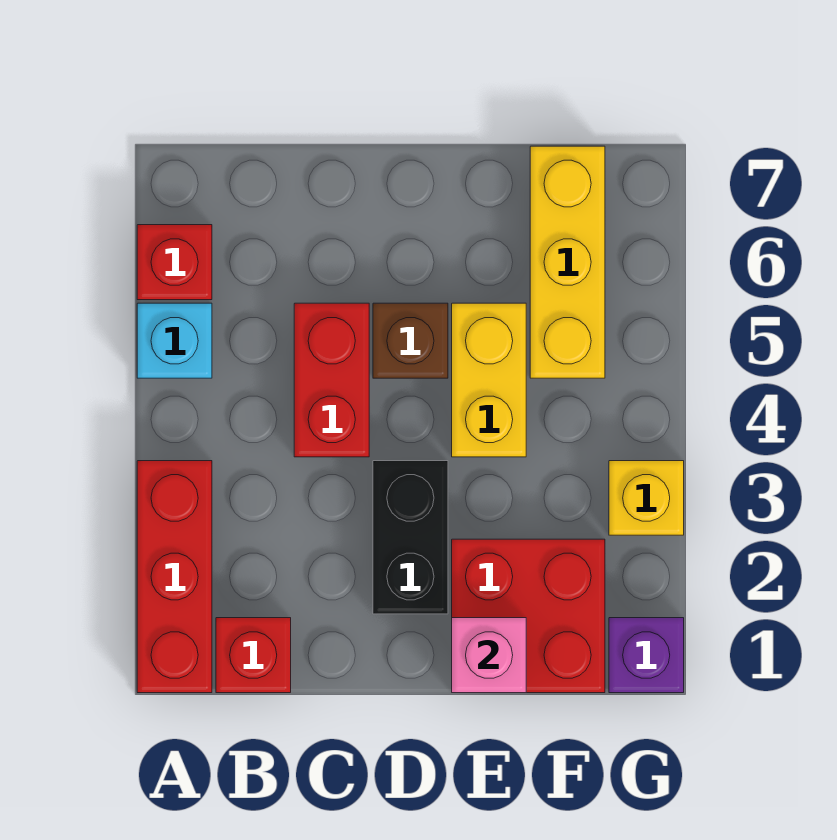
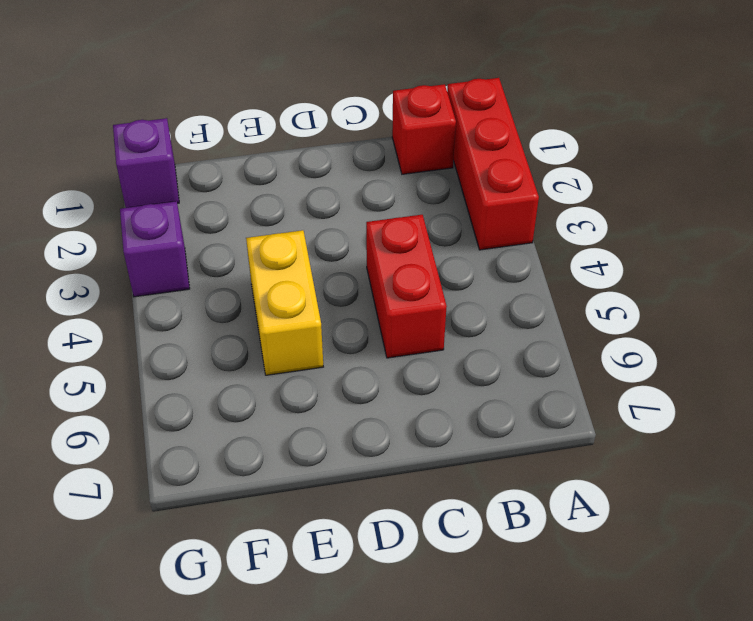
purple brick G3 level 1 -> yellow brick G3 level 1
none -> cyan brick A5 level 1
none -> red brick A6 level 1
none -> black brick D2:D3 level 1

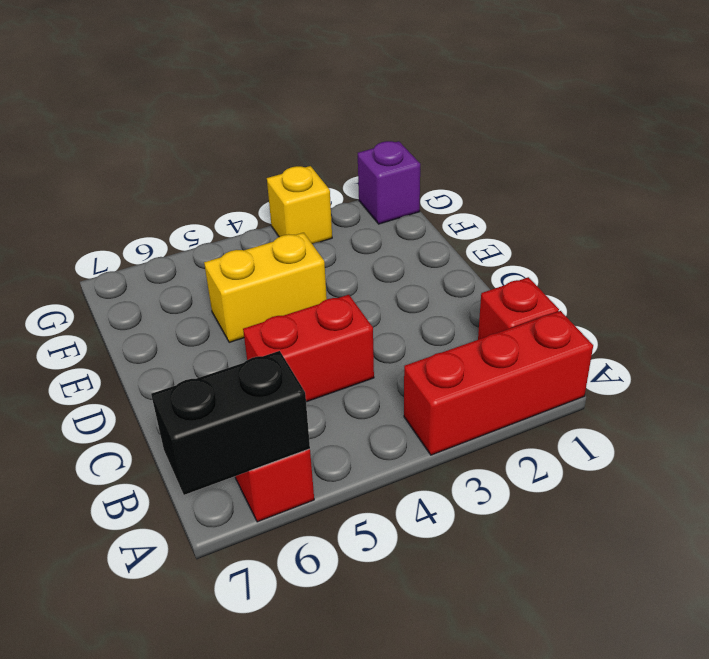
black brick A6:A7 level 2 -> black brick D2:D3 level 1
none -> cyan brick A5 level 1
none -> brown brick D5 level 1
none -> red brick E1:F2 level 1

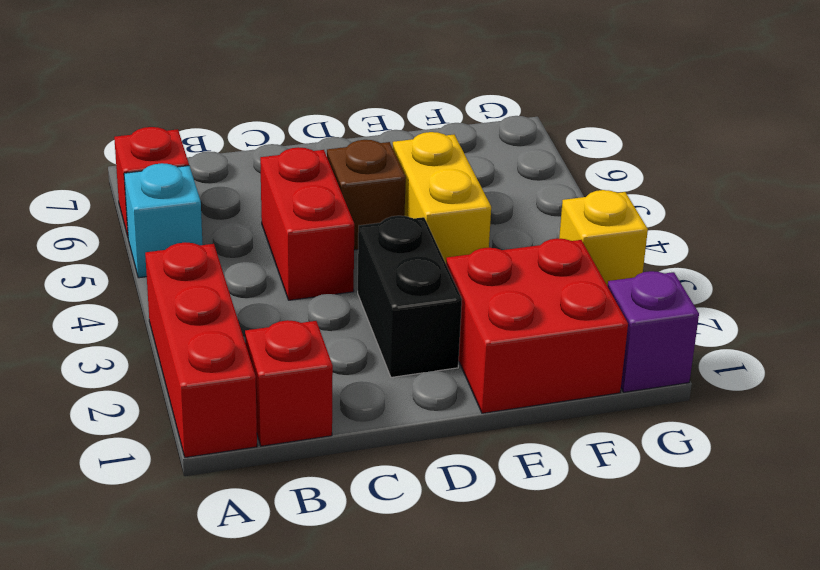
none -> yellow brick F5:F7 level 1
none -> pink brick E1 level 2

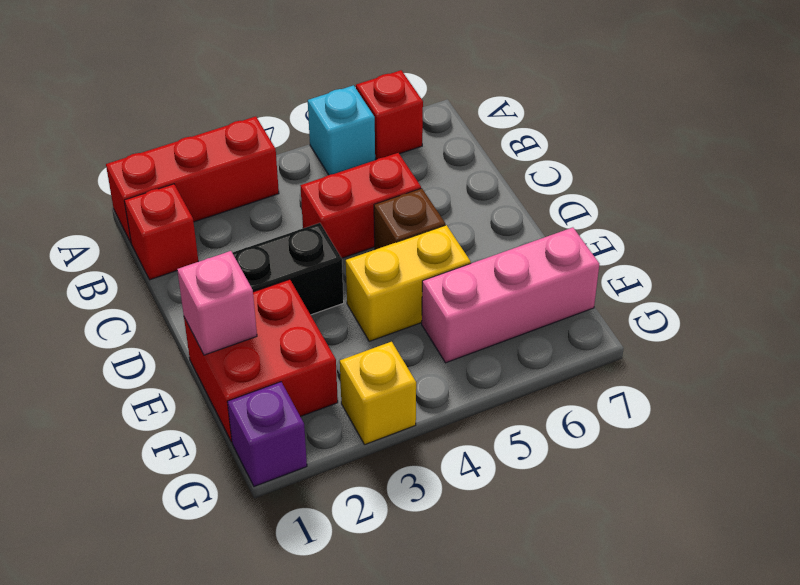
pink brick F5:F7 level 1 -> yellow brick F5:F7 level 1

